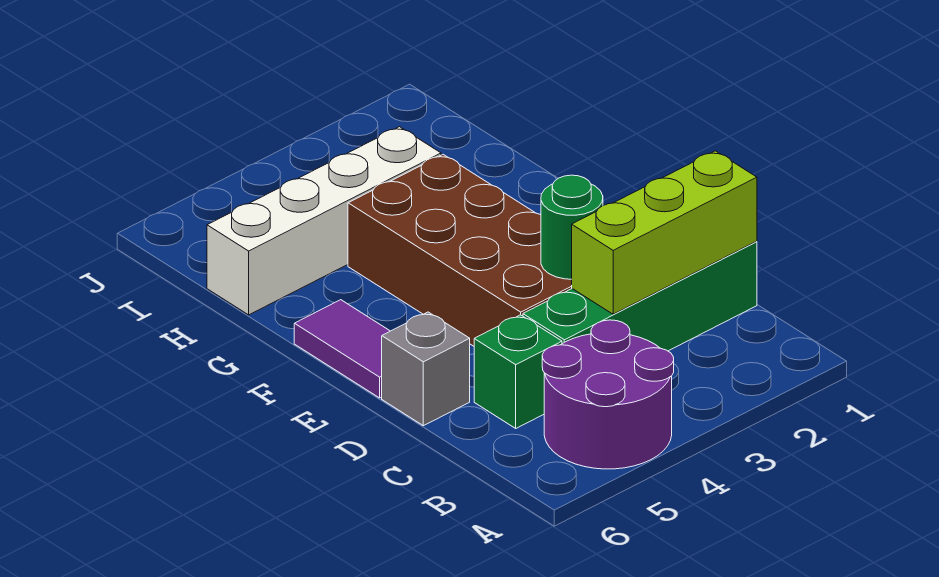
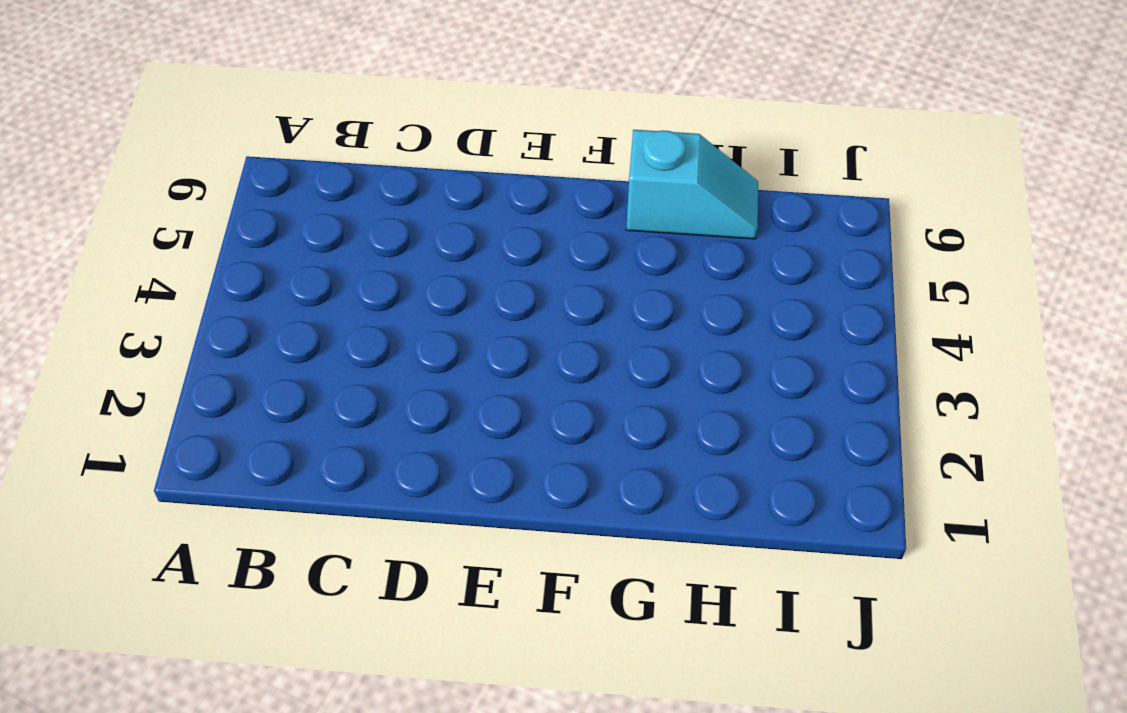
cyan slope G6:H6 level 1 top G -> white brick H3:H6 level 1
none -> purple round brick A4:B5 level 1
none -> green brick C1:C4 level 1

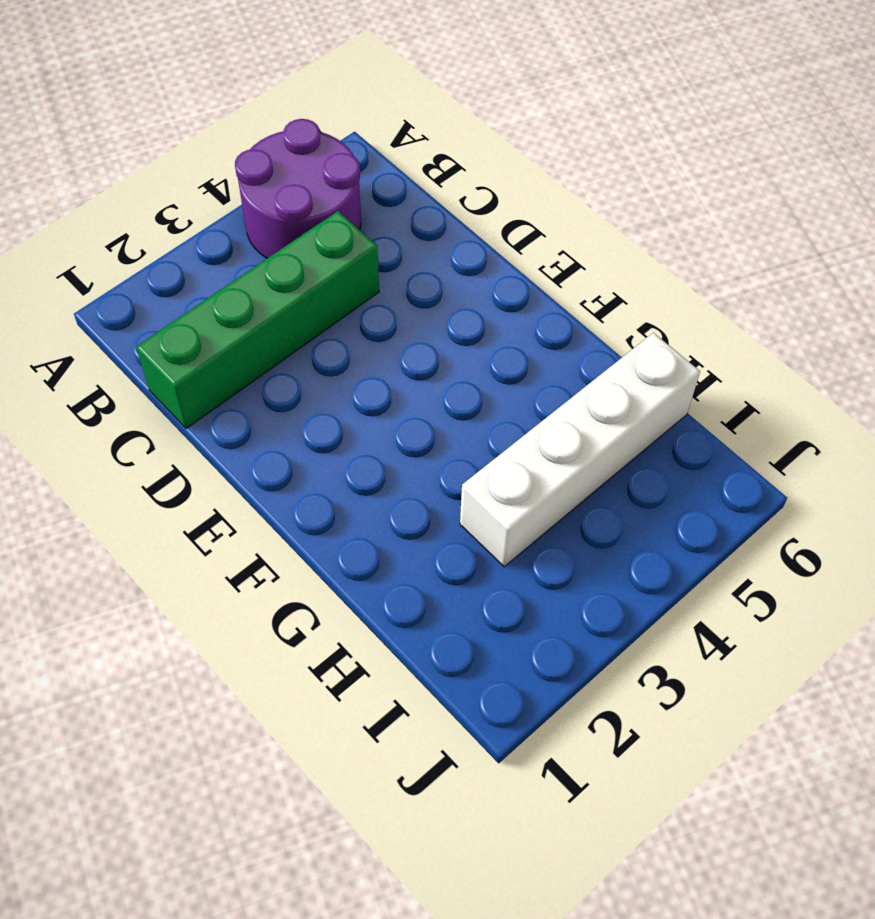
none -> green brick C5 level 1
none -> brown brick D3:G4 level 1

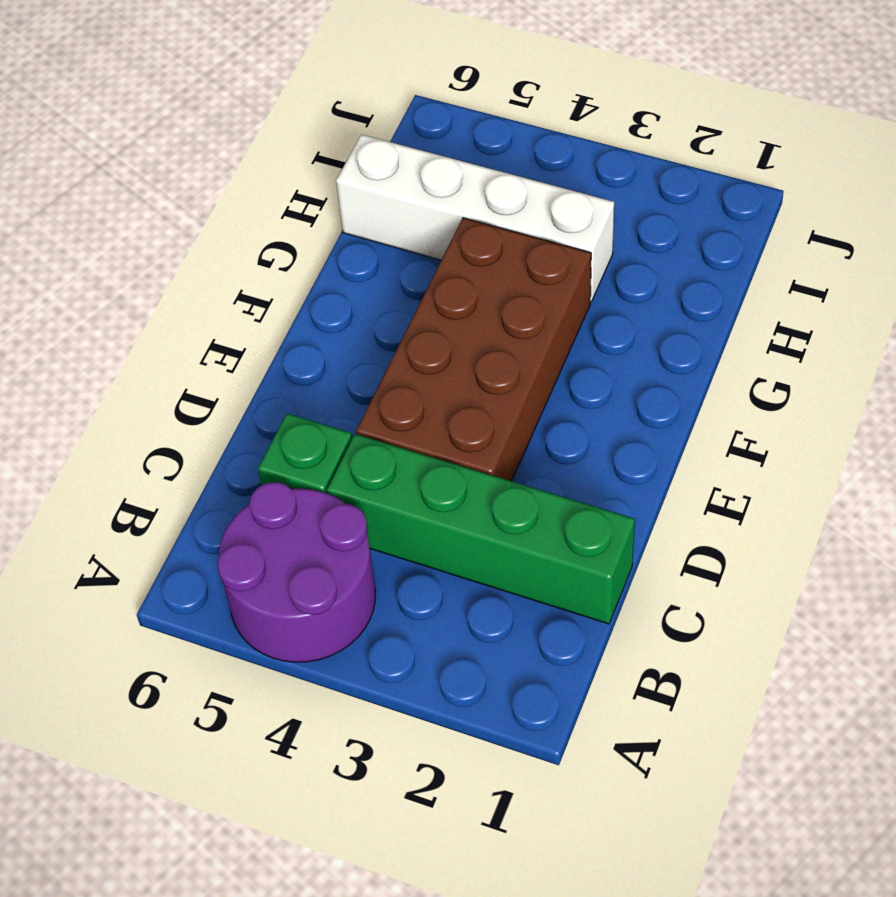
none -> grey brick D6 level 1
none -> purple tile E6:F6 level 1

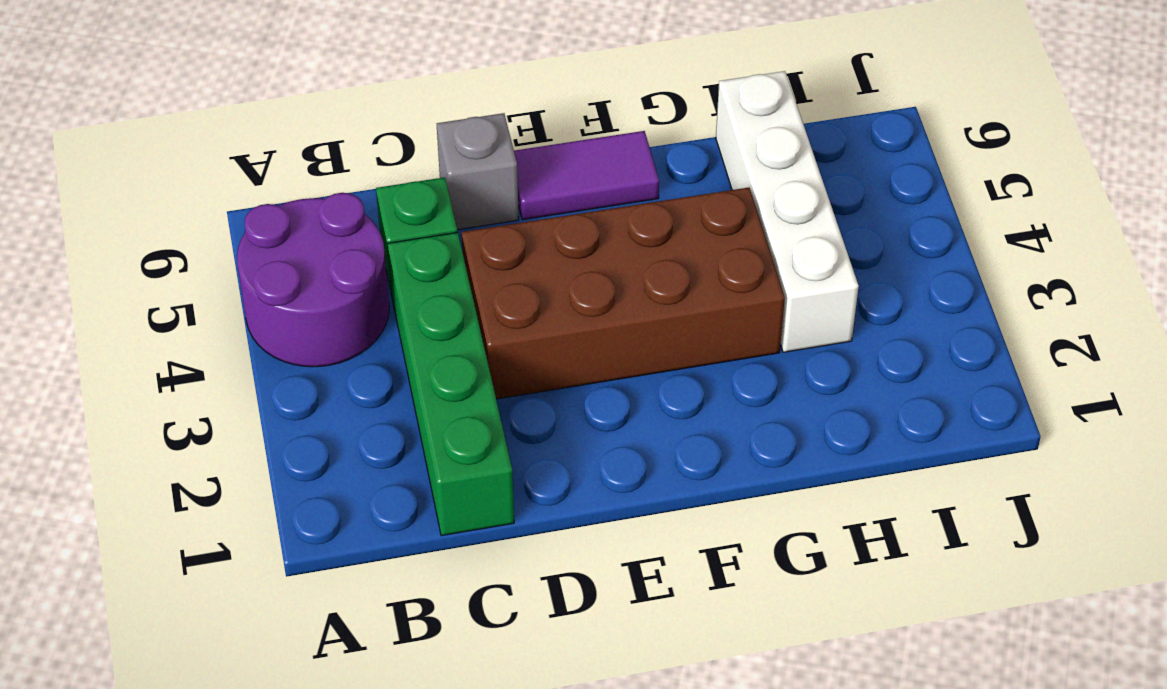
none -> lime brick C1:C3 level 2
none -> green round brick D3 level 2

